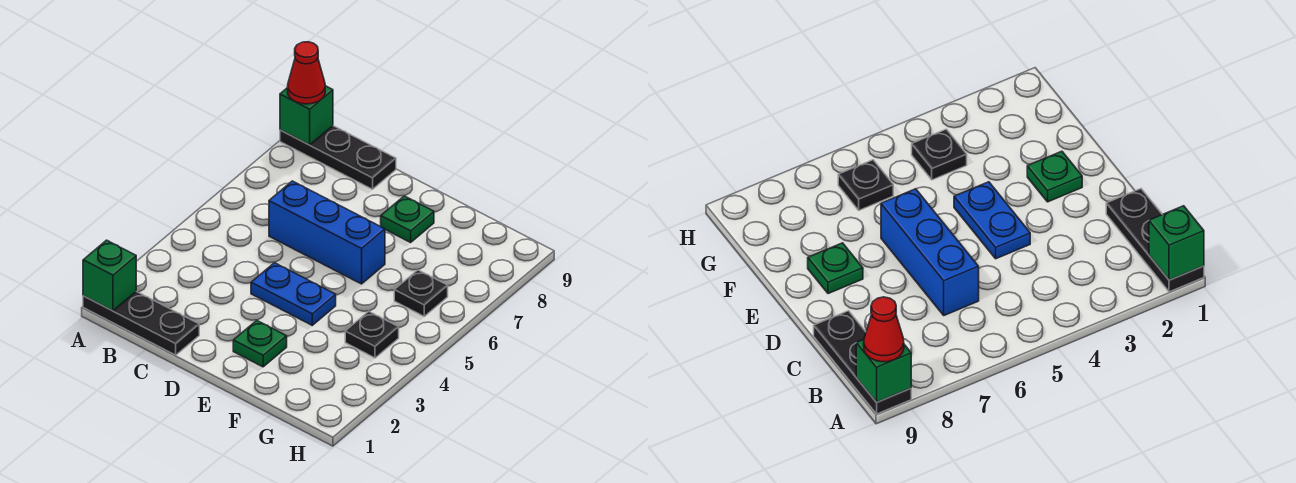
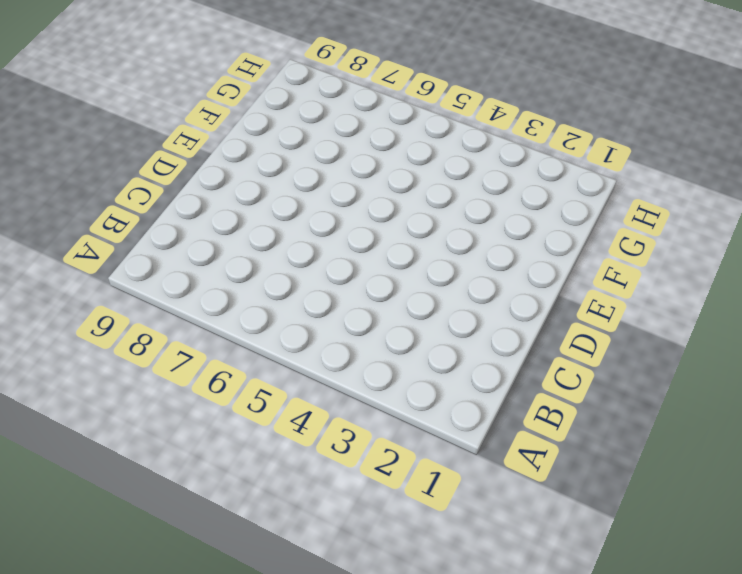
none -> black plate A1:C1 level 1
none -> black plate A9:C9 level 1

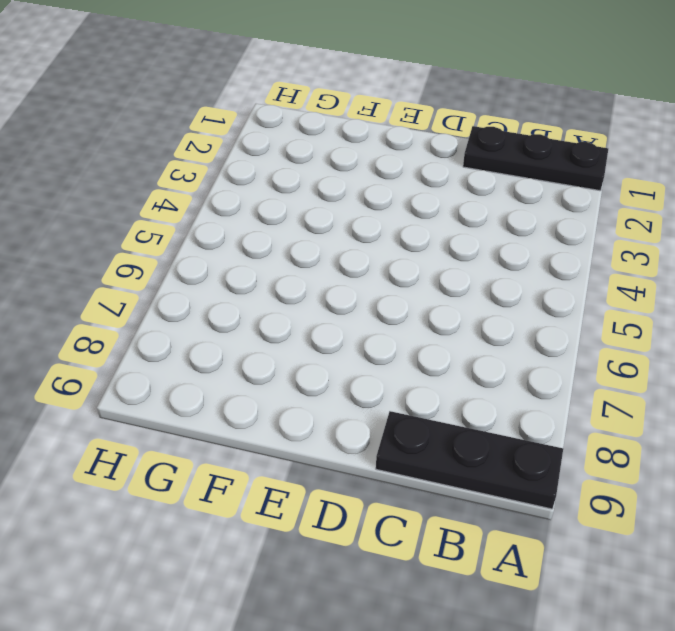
none -> blue brick C6:E6 level 1
none -> blue plate D4:E4 level 1

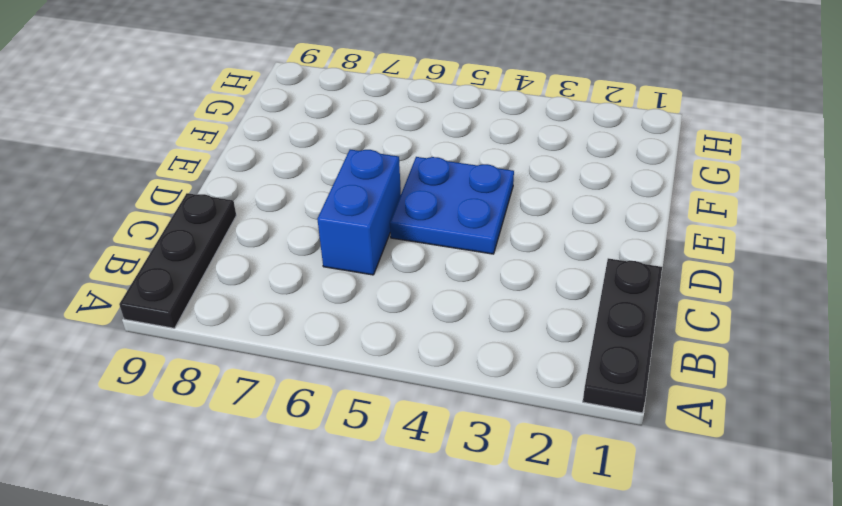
blue brick C6:D6 level 1 -> blue brick C6:E6 level 1
blue plate D4:E5 level 1 -> blue plate D4:E4 level 1
none -> green plate E2 level 1
none -> green plate E8 level 1

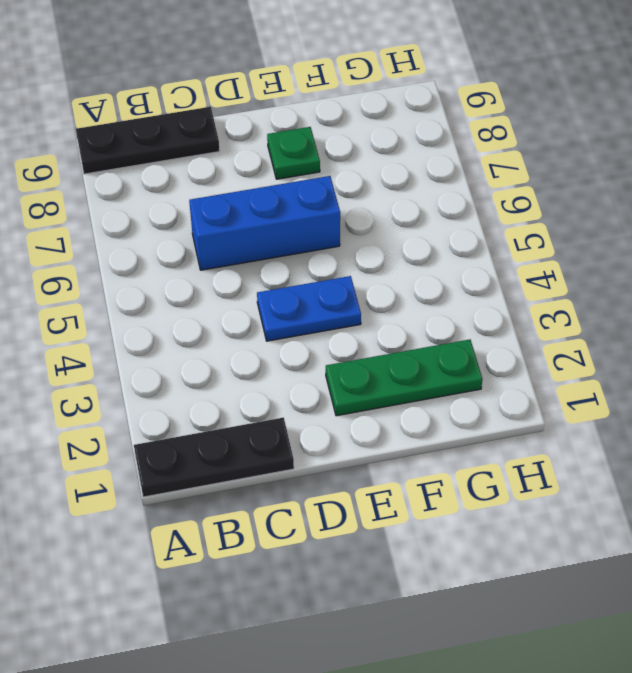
green plate E2:G2 level 1 -> green plate E2 level 1
none -> black plate G4 level 1
none -> black plate G6 level 1

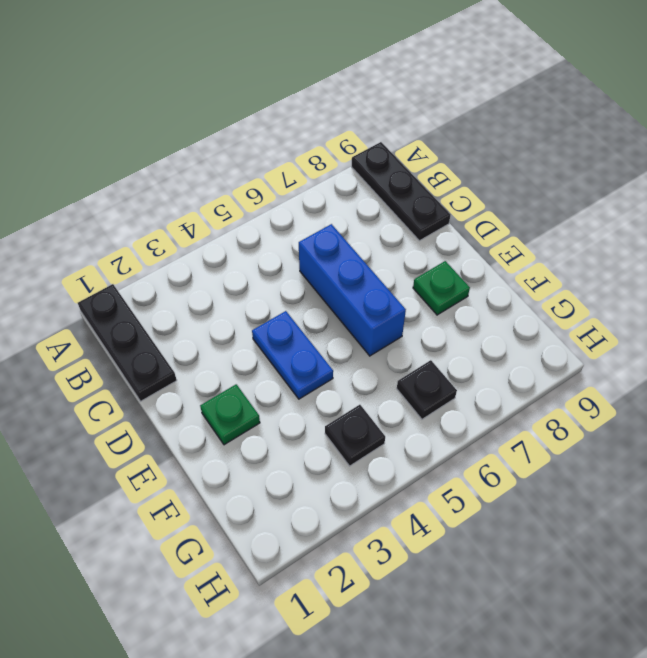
none -> green brick A1 level 2
none -> green brick A9 level 2

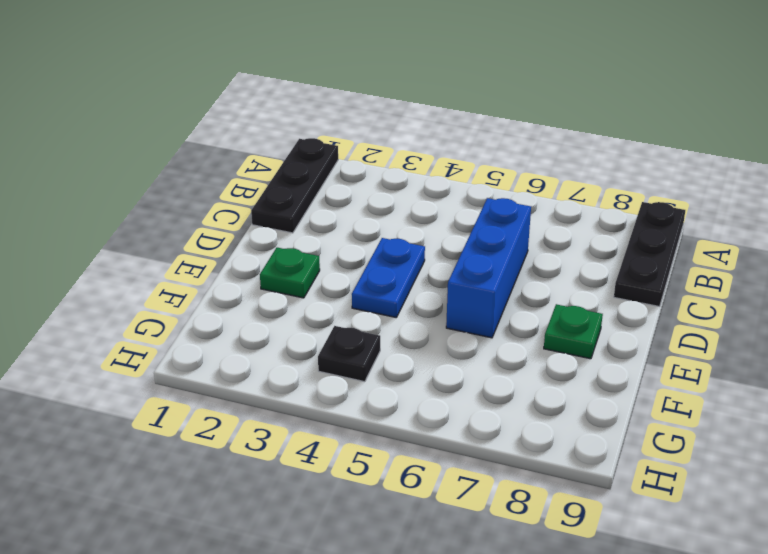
none -> black plate G6 level 1
none -> green brick A1 level 2

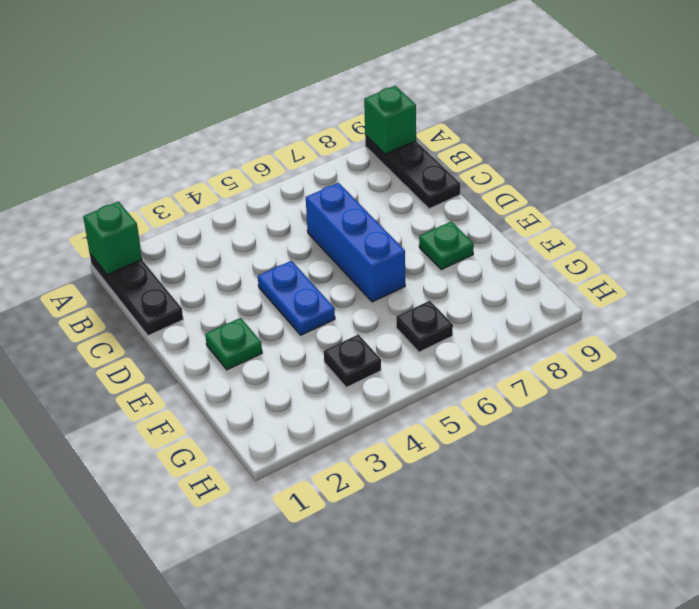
none -> red cone A9 level 3

